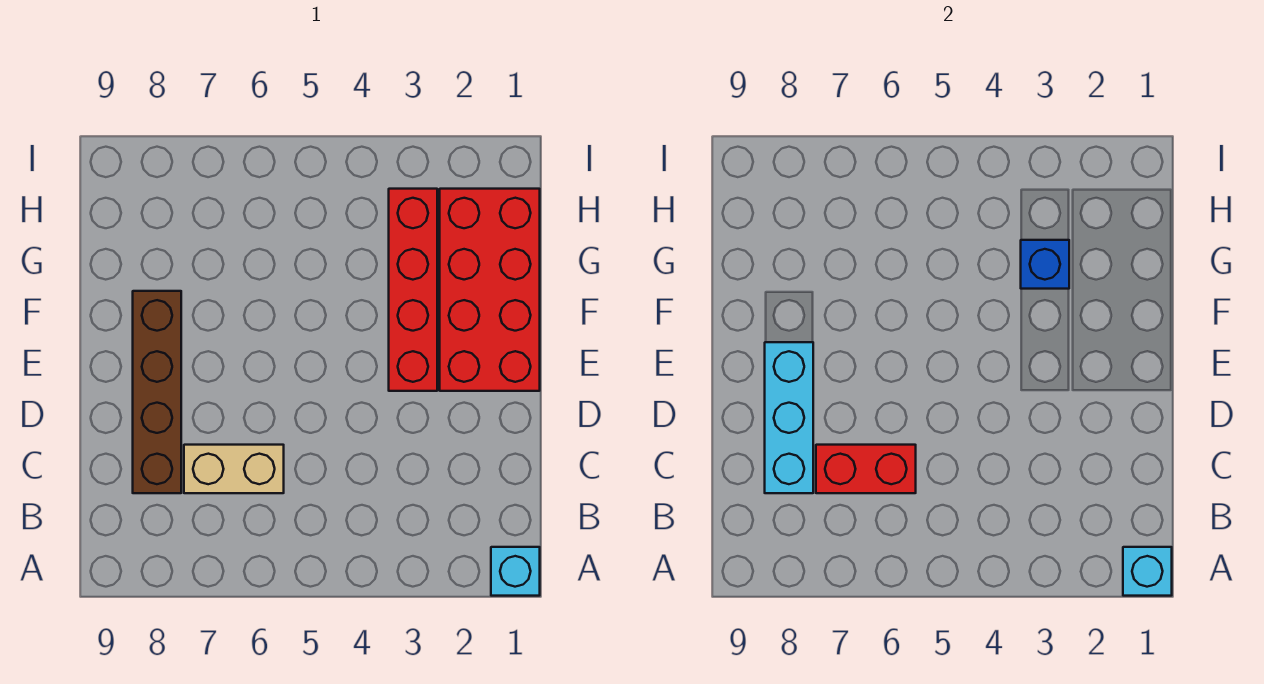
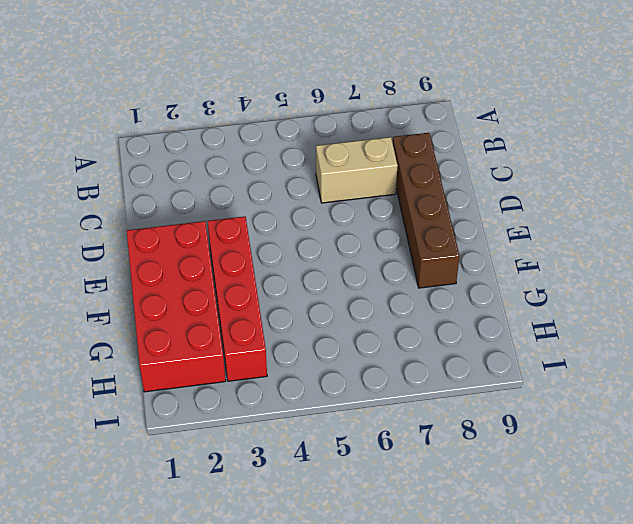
none -> cyan brick A1 level 1
none -> cyan brick A1 level 2

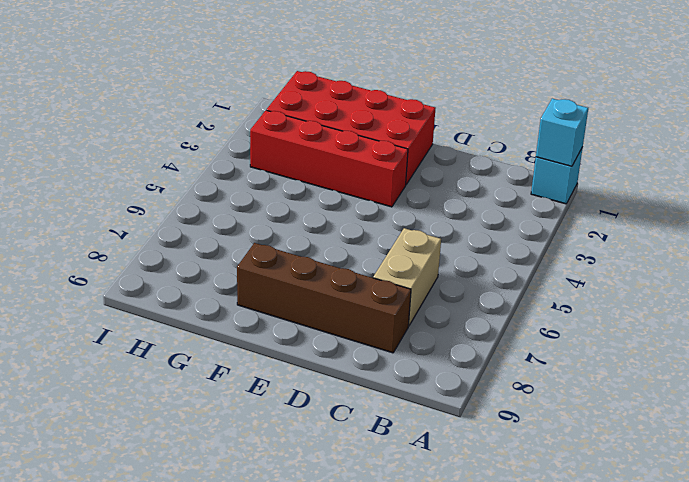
none -> red brick C6:C7 level 2
none -> cyan brick C8:E8 level 2

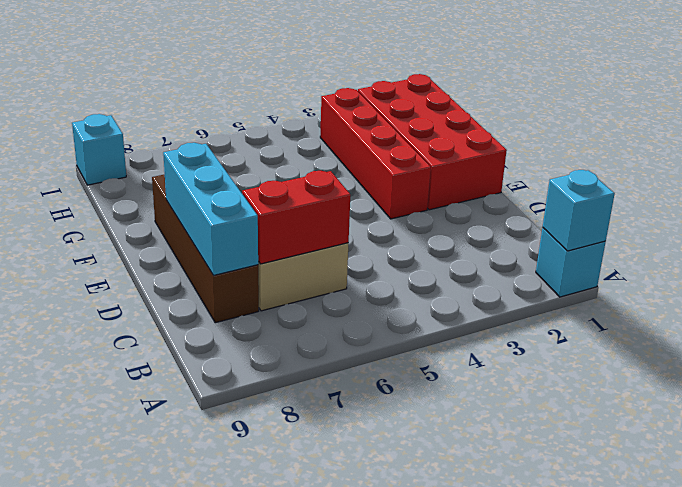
cyan brick I9 level 1 -> none
none -> blue brick G3 level 2

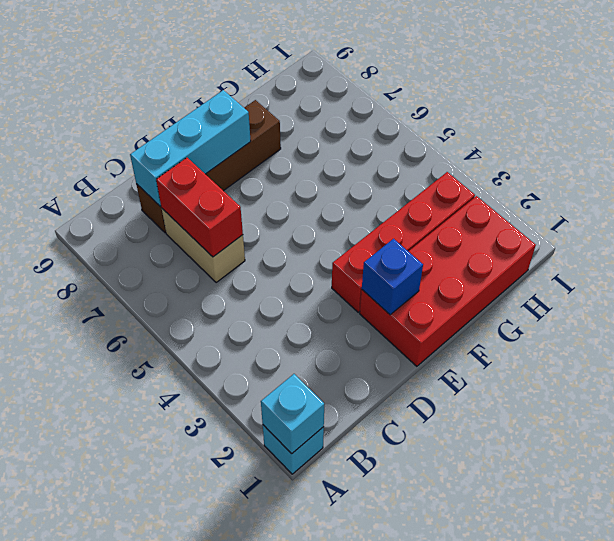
blue brick E2 level 2 -> blue brick G3 level 2

